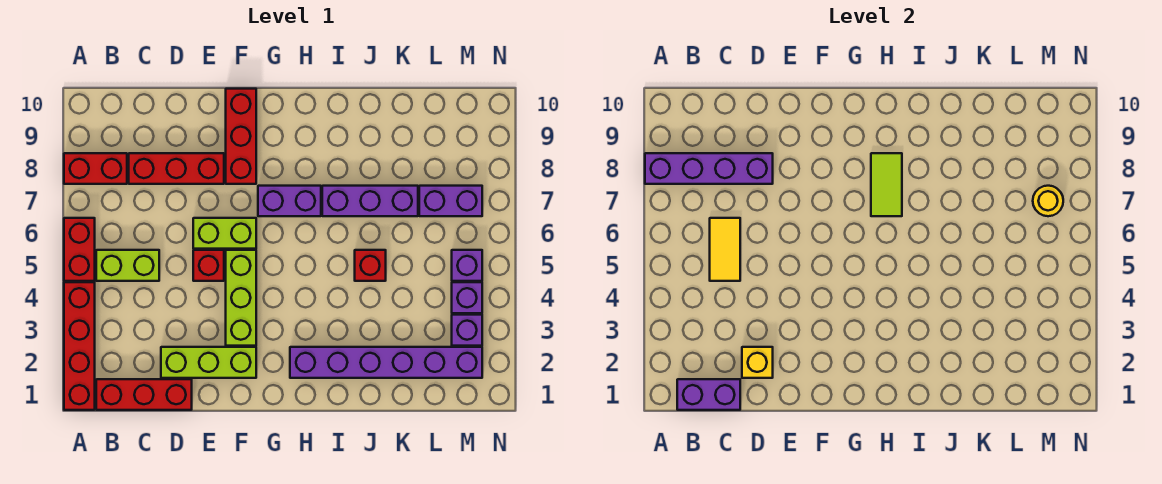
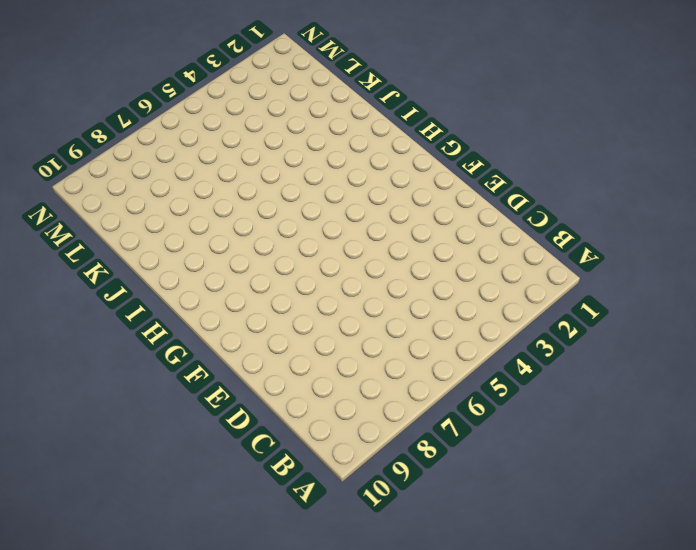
none -> red brick A1:A4 level 1
none -> red brick A5:A6 level 1
none -> red brick A8:B8 level 1

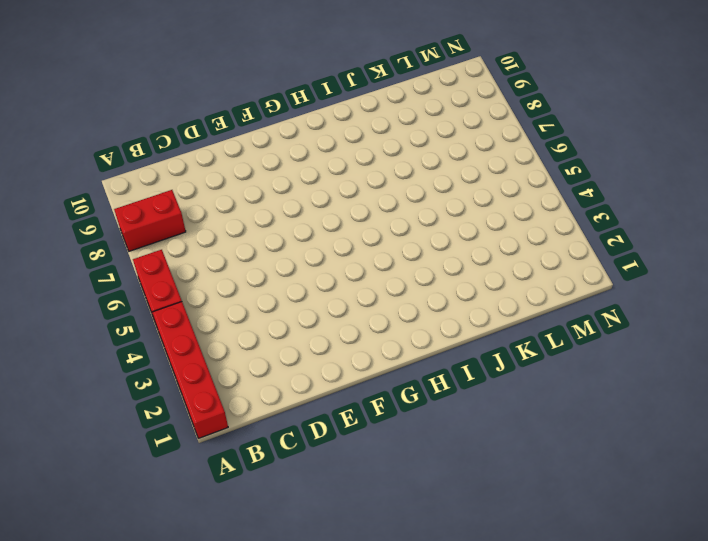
none -> red brick B1:D1 level 1
none -> lime brick B5:C5 level 1
none -> red brick C8:E8 level 1

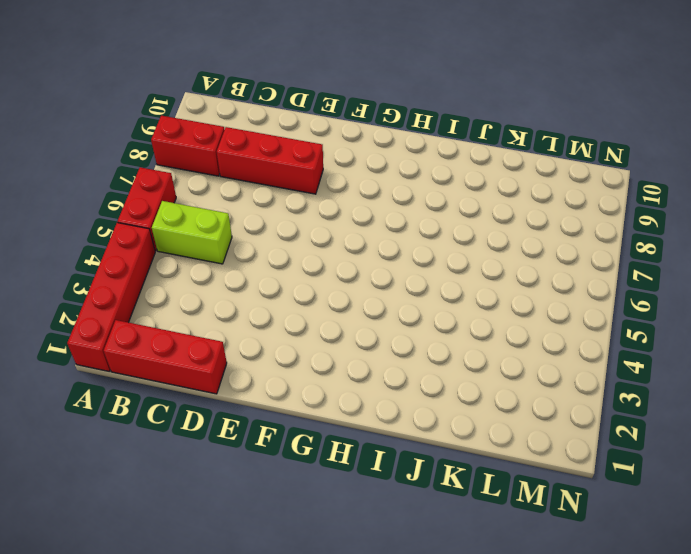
none -> lime brick D2:F2 level 1
none -> red brick E5 level 1
none -> lime brick E6:F6 level 1

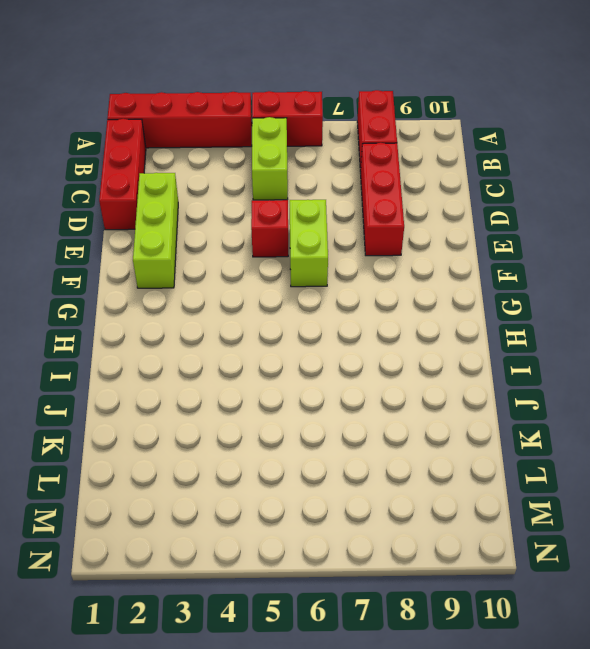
none -> lime brick F3:F5 level 1
none -> red brick F8:F10 level 1
none -> purple brick G7:H7 level 1

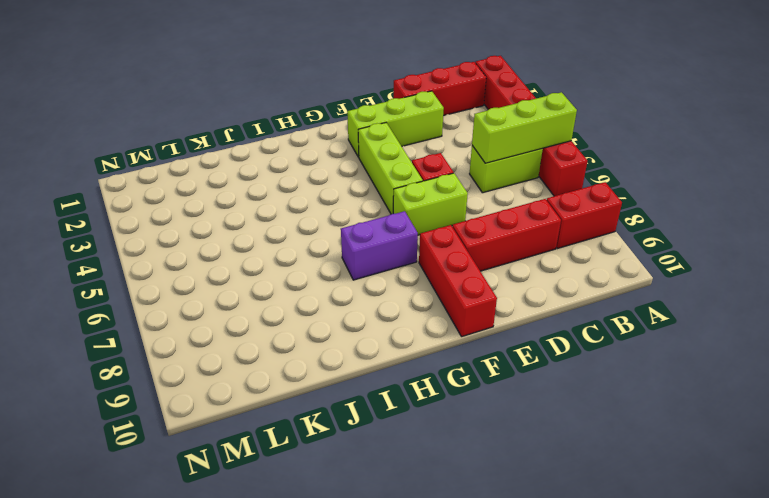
lime brick A5:C5 level 2 -> yellow tile C5:C6 level 2
none -> purple brick H2:M2 level 1
none -> purple brick I7:K7 level 1
none -> red brick J5 level 1

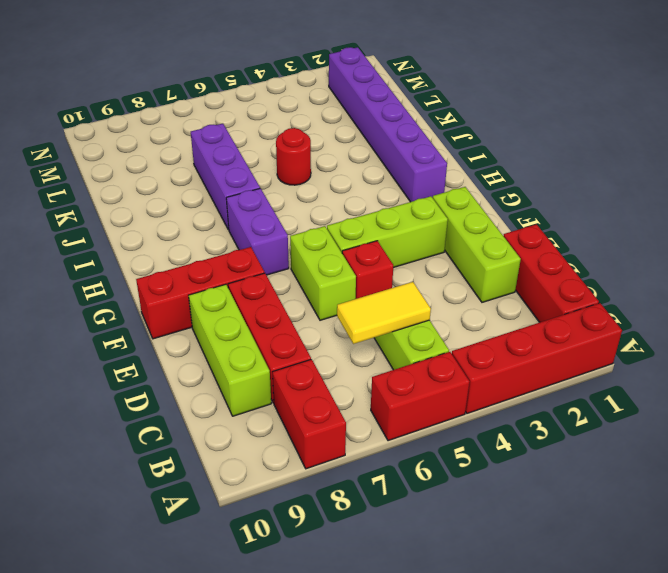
lime brick C9:E9 level 1 -> none
red round brick J5 level 1 -> red brick J5 level 1
none -> purple brick L7:M7 level 1
none -> purple brick M3 level 1
none -> purple brick M4 level 1

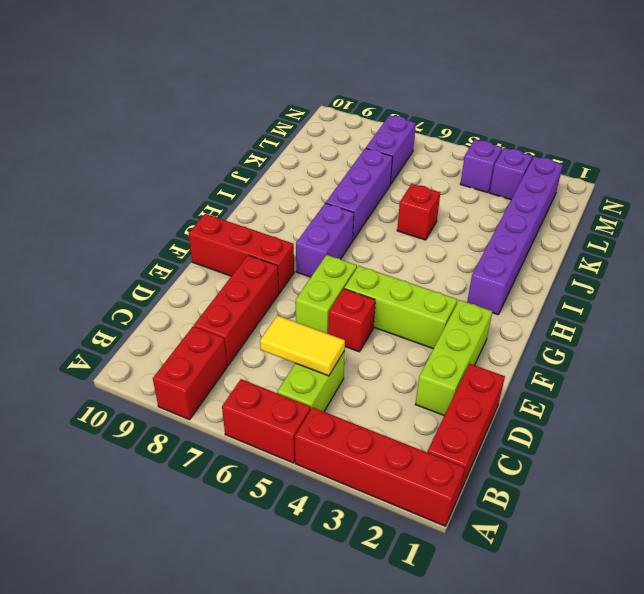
none -> purple brick M5 level 1
none -> purple brick A8:D8 level 2
none -> purple brick B1:C1 level 2

